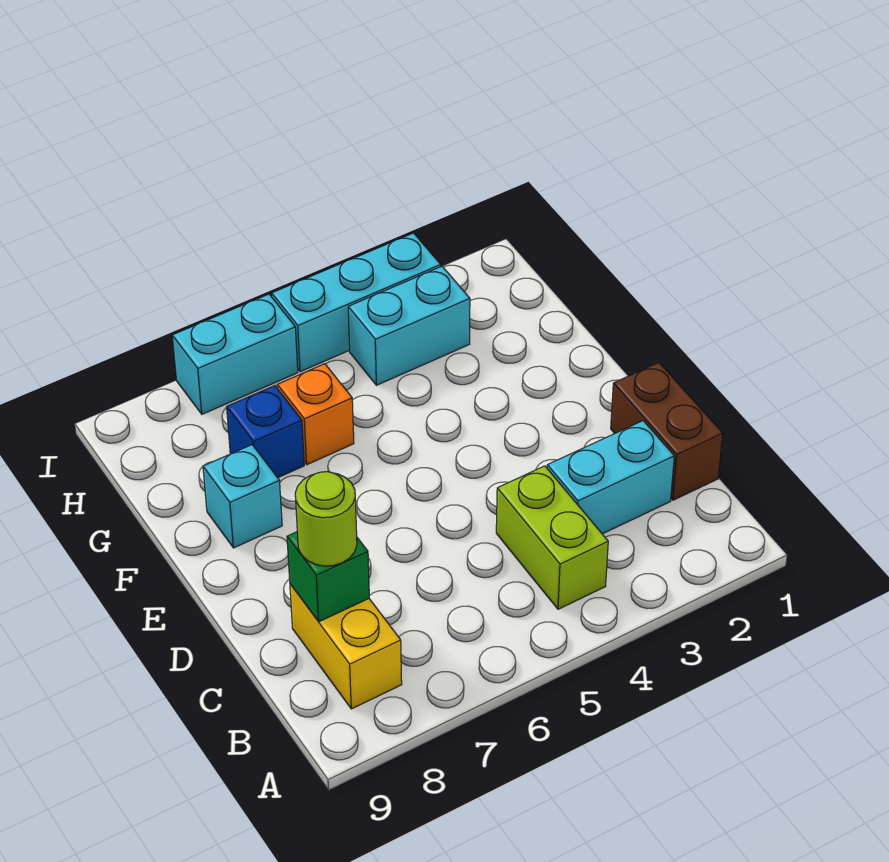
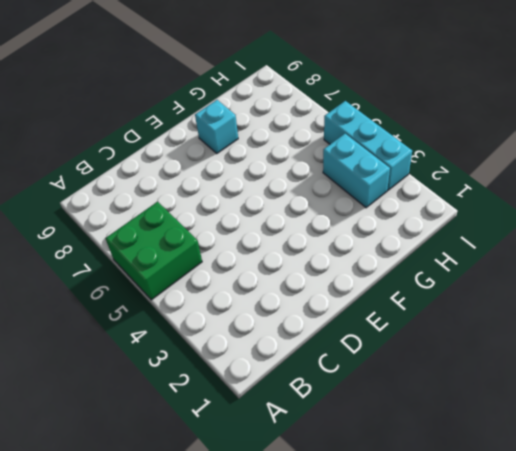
green brick A5:B6 level 1 -> none
none -> lime brick B4:C4 level 1
none -> yellow brick B8:C8 level 1
none -> brown brick C1:D1 level 1

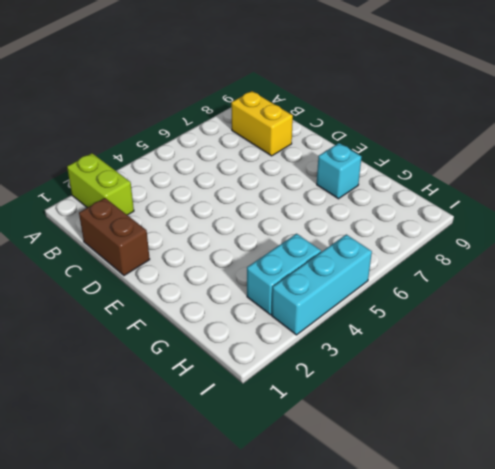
lime brick A2:B2 level 1 -> lime brick B4:C4 level 1
none -> cyan brick C2:C3 level 1
none -> orange brick G6 level 1
none -> blue brick G7 level 1

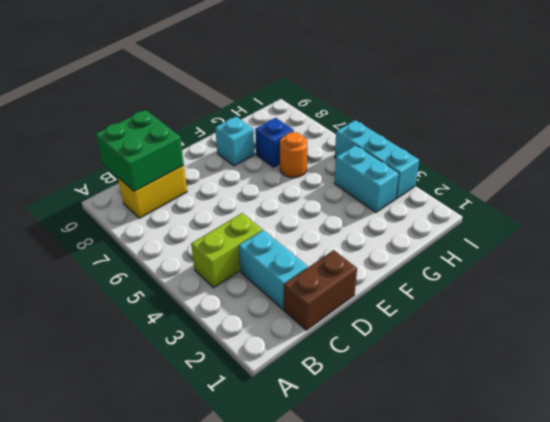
green brick B8:C9 level 2 -> green brick C8 level 2
orange round brick G6 level 1 -> orange brick G6 level 1
none -> cyan brick I6:I7 level 1
none -> lime round brick C8 level 3

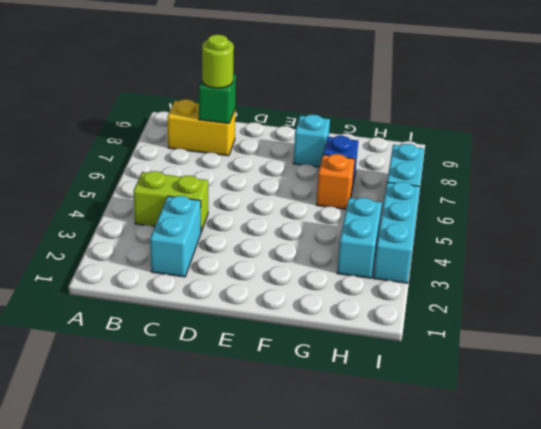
none -> brown brick C1:D1 level 1

